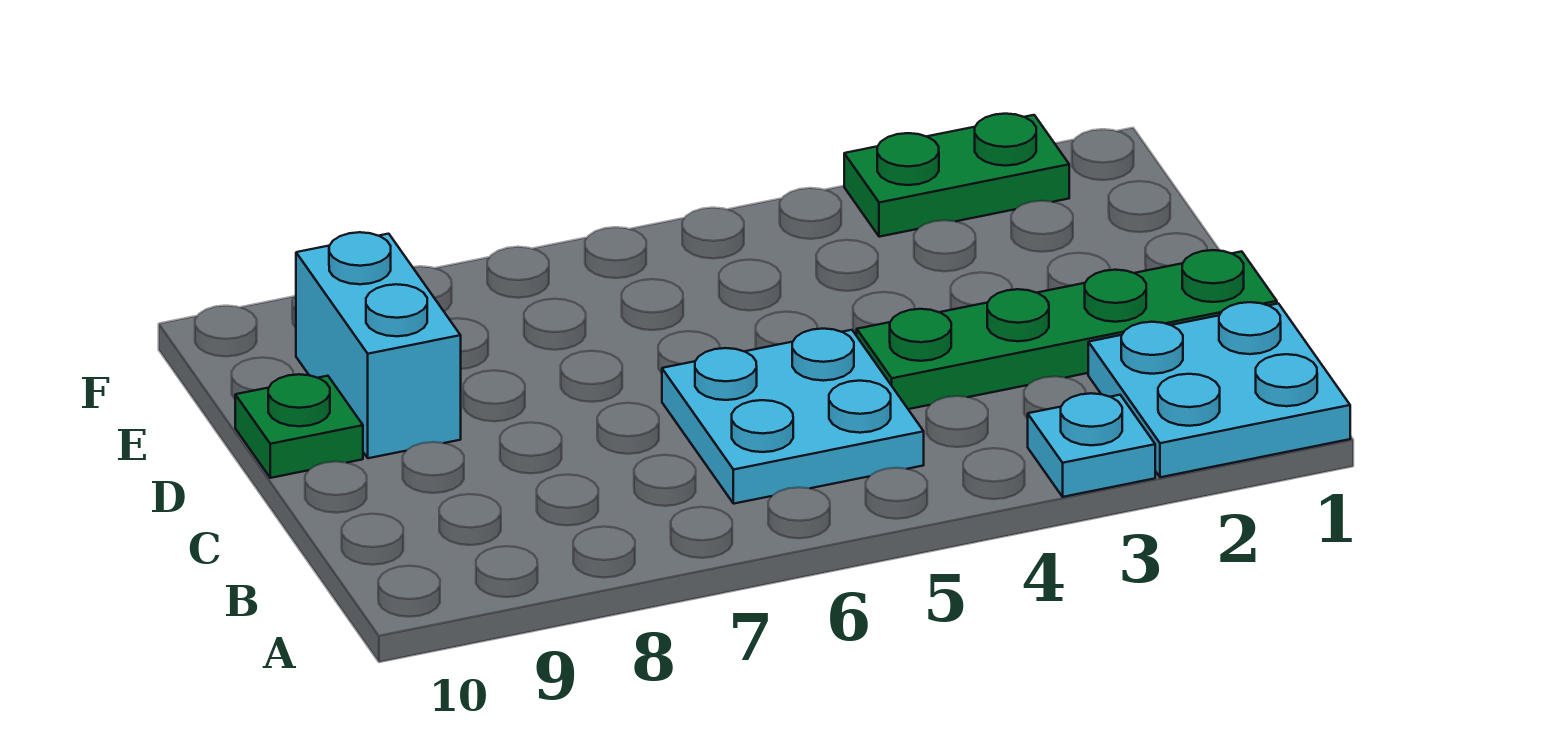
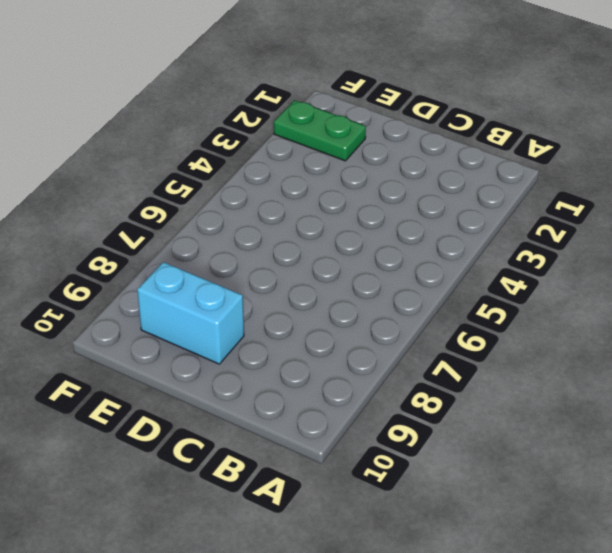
green plate E2:F2 level 1 -> green plate F2:F3 level 1
none -> cyan plate A1:B2 level 1
none -> cyan plate A3 level 1

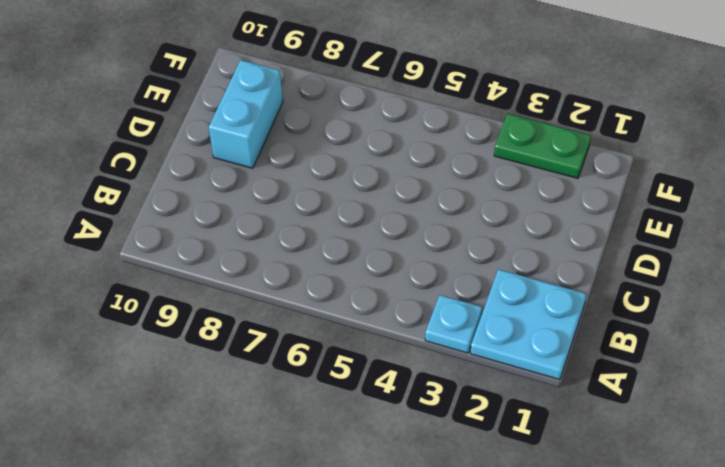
none -> cyan plate B5:C6 level 1
none -> green plate C1:C4 level 1

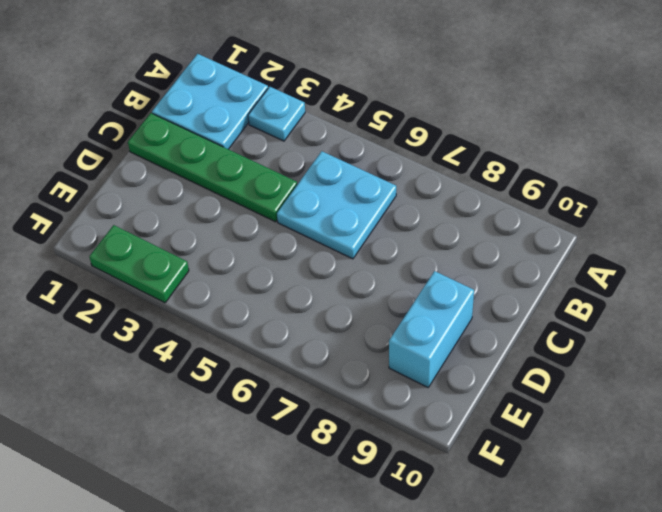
none -> green plate D10 level 1

